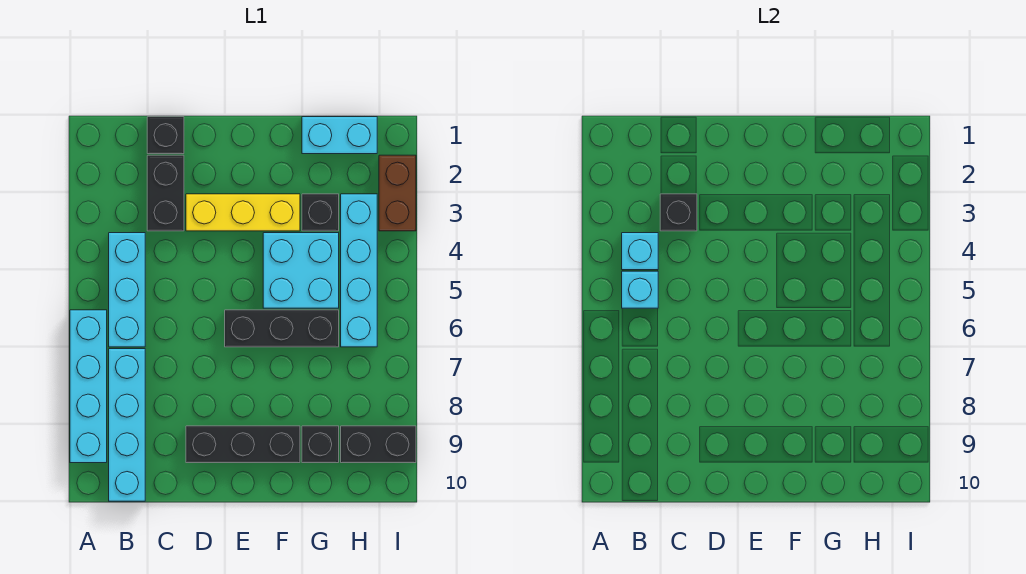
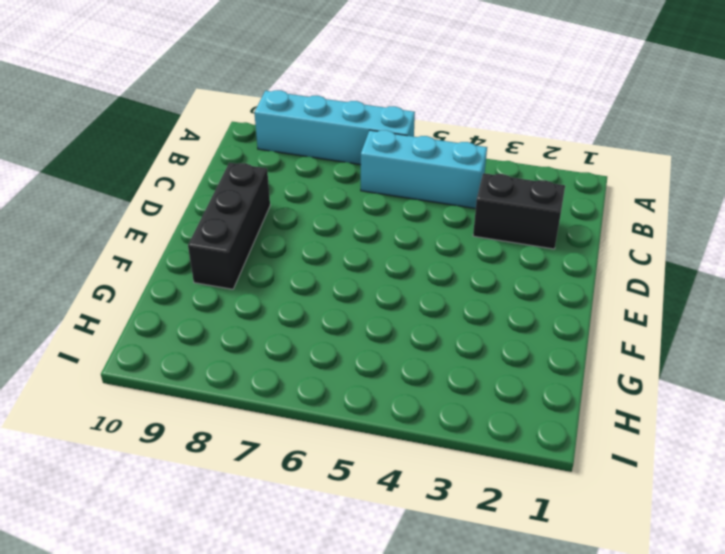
none -> cyan brick B7:B10 level 1
none -> black brick C1 level 1
none -> yellow brick D3:F3 level 1

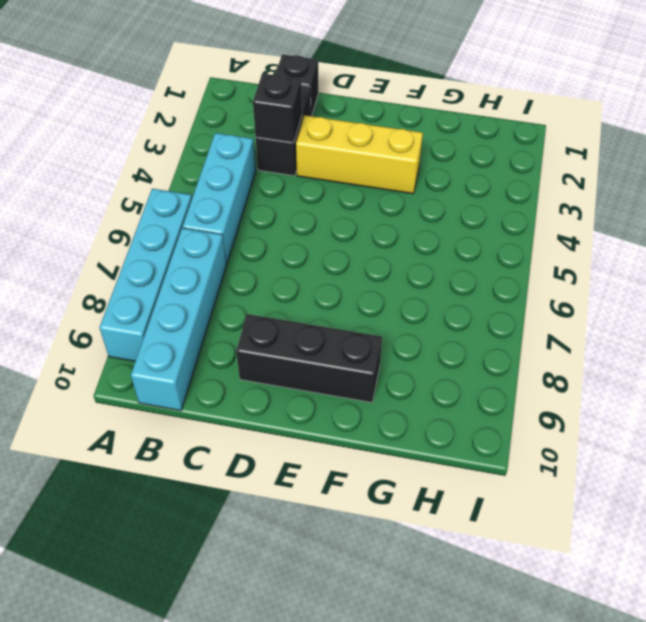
none -> black brick E6:G6 level 1
none -> cyan brick F4:G5 level 1
none -> cyan brick G1:H1 level 1

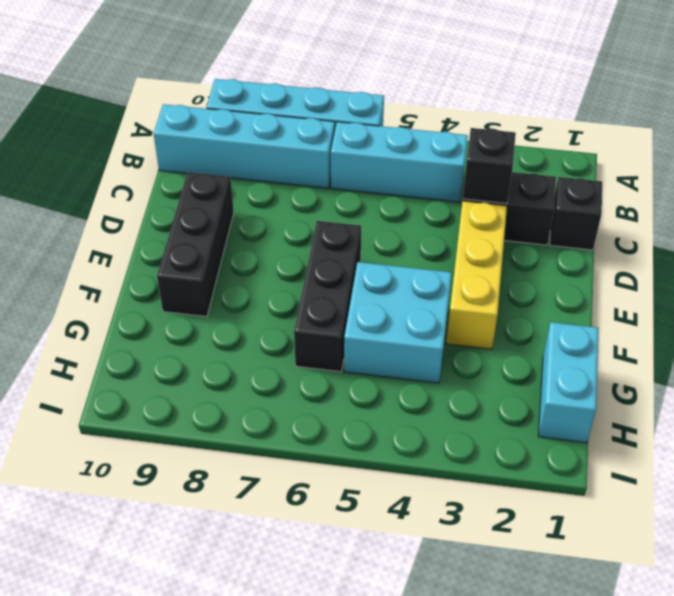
none -> black brick G3 level 1
none -> black brick G9 level 1
none -> cyan brick H3:H6 level 1

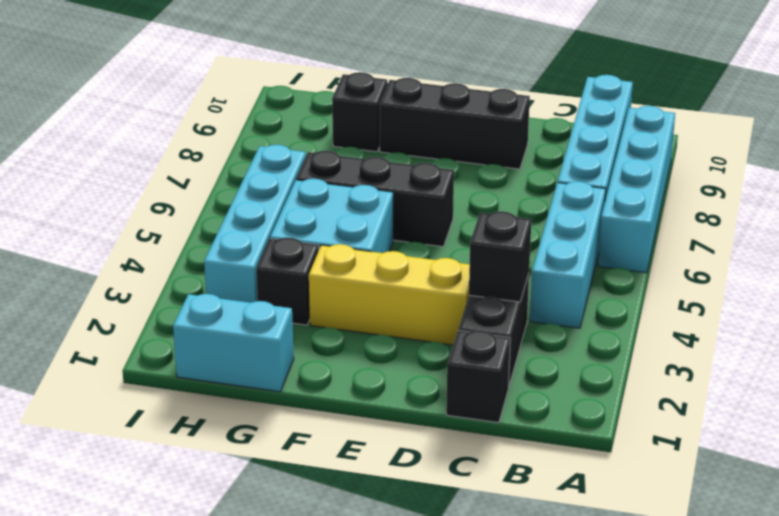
none -> black brick H9:I9 level 1
none -> brown brick I2:I3 level 1
none -> cyan brick B4 level 2

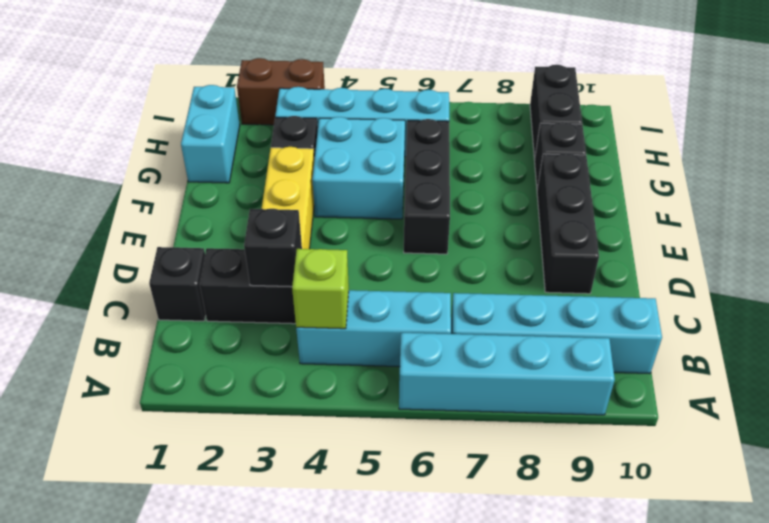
lime brick B4 level 2 -> cyan brick B4 level 2
none -> cyan brick B5 level 2

